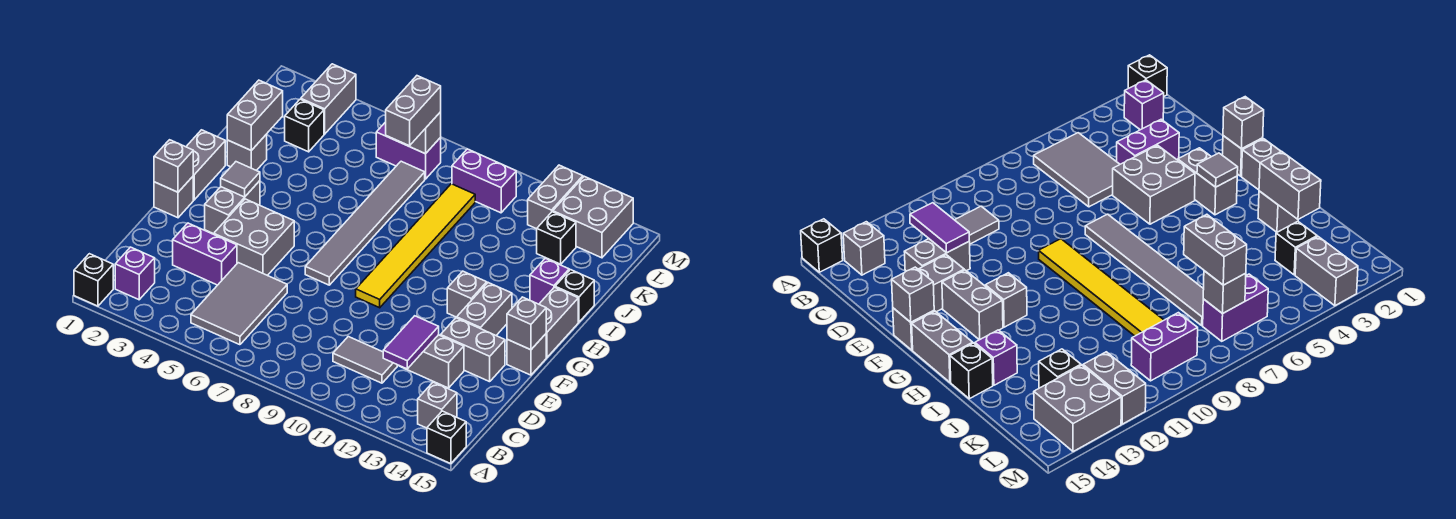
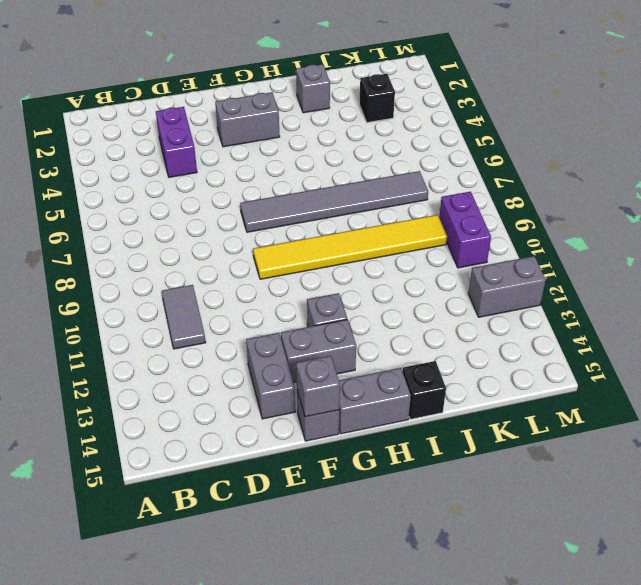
none -> black brick A1 level 1
none -> black brick A15 level 1
none -> purple brick B2 level 1
none -> grey tile B5:D6 level 1

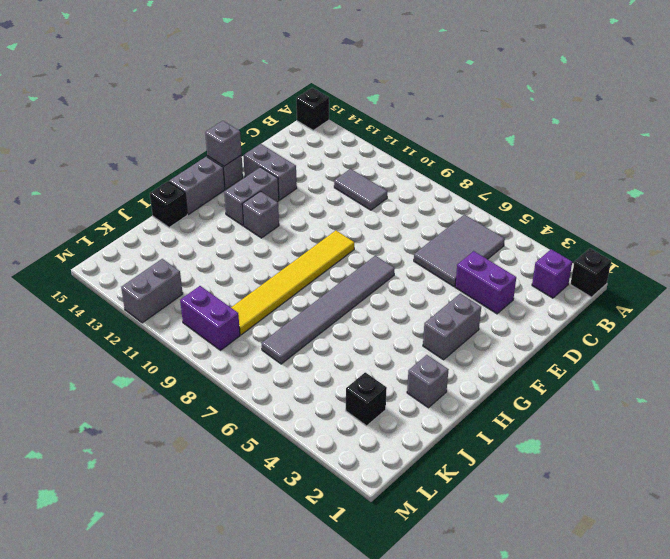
none -> grey brick B14 level 1
none -> grey brick D12:D13 level 1
none -> grey brick E4:F5 level 1
none -> grey brick F1 level 1

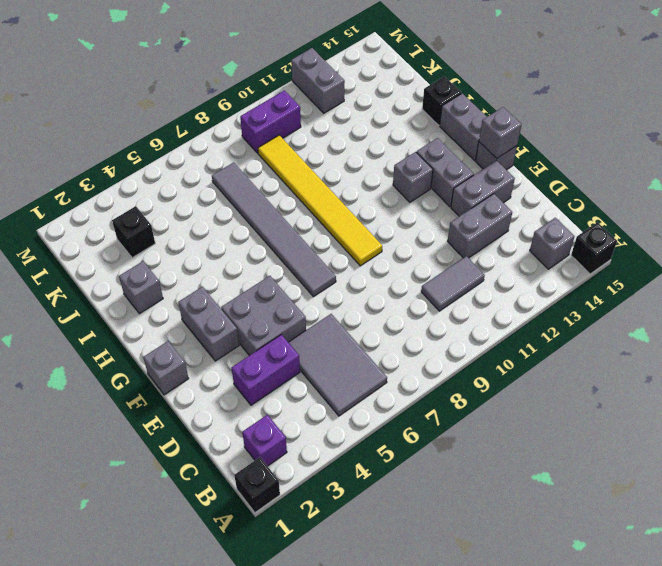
none -> grey brick G1:H1 level 1
none -> purple brick I14 level 1
none -> black brick K13 level 1
none -> grey brick L3:M3 level 1

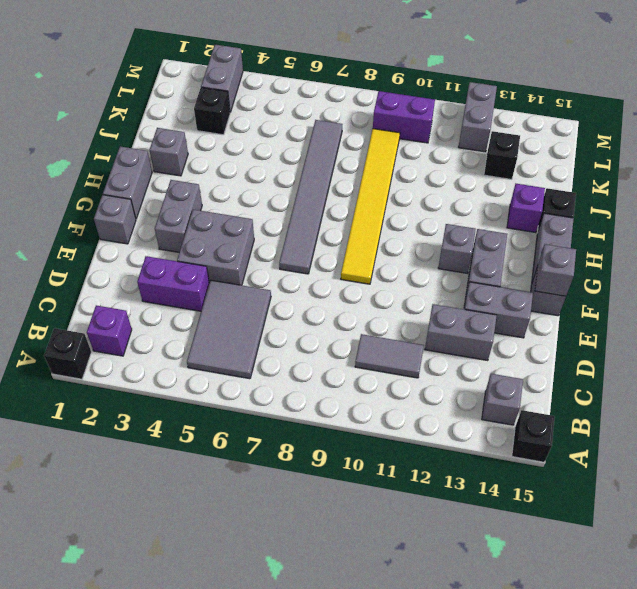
none -> purple brick L6:L7 level 1
none -> grey brick L13:M14 level 1
none -> purple tile C12:D12 level 2
none -> grey brick F1 level 2

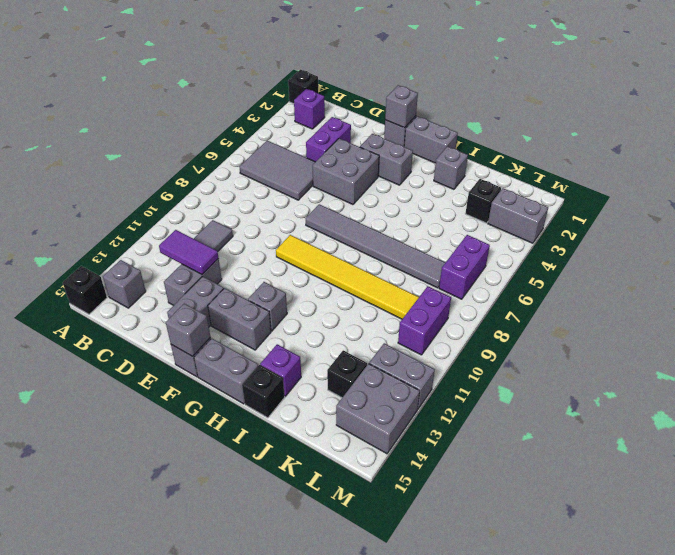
none -> grey tile G3 level 2
none -> grey brick I2:J2 level 2
none -> grey brick L7 level 2
none -> grey brick K7:L7 level 3

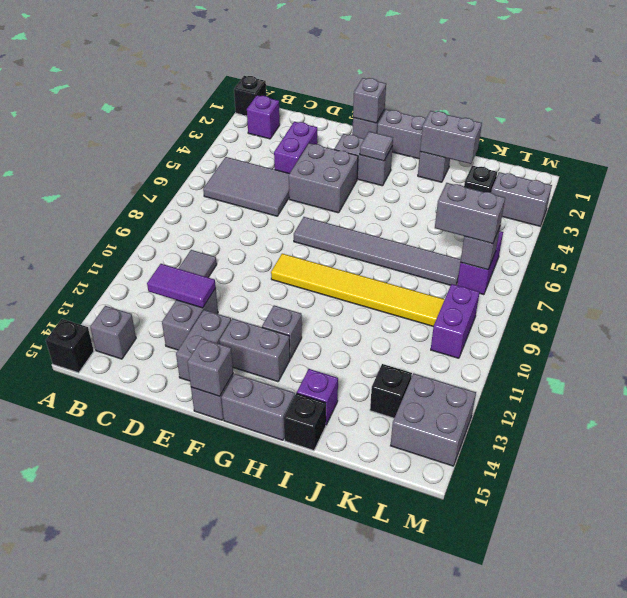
none -> grey brick L12:M12 level 1

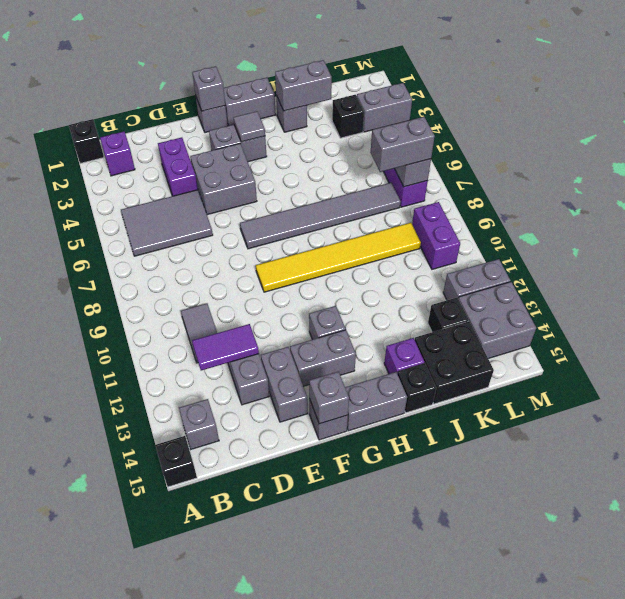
black brick J14:K15 level 1 -> none

